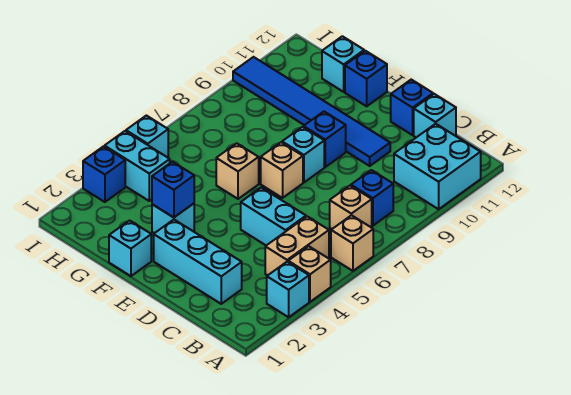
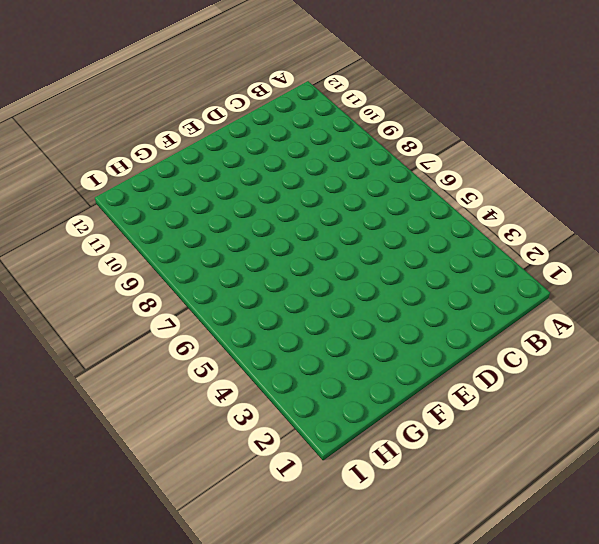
none -> cyan brick A3 level 1
none -> tan brick A4 level 1
none -> tan brick A6 level 1

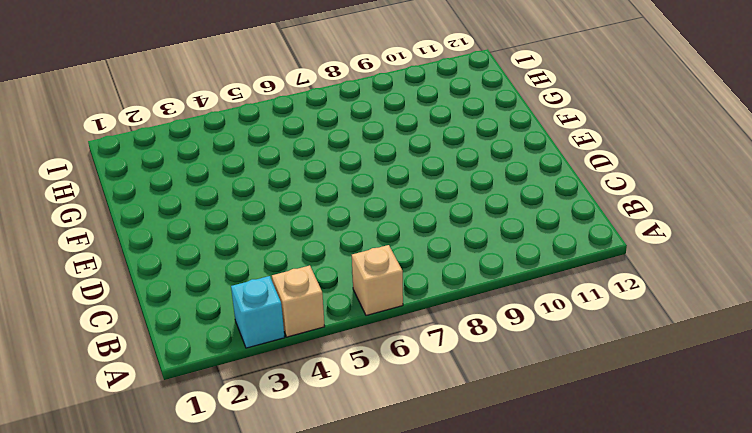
none -> cyan brick A10:B11 level 1
none -> tan brick B4:B5 level 1
none -> tan brick B7 level 1

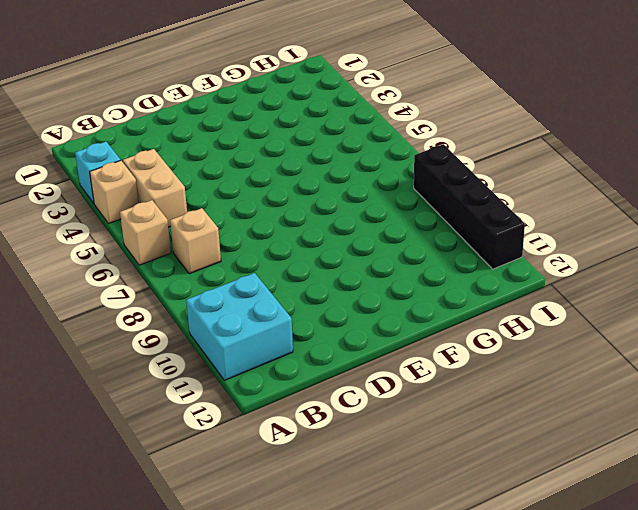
black brick I8:I11 level 1 -> blue tile D10:I10 level 1
none -> blue brick B8 level 1
none -> cyan brick C2:E2 level 1
none -> cyan brick C5:D5 level 1

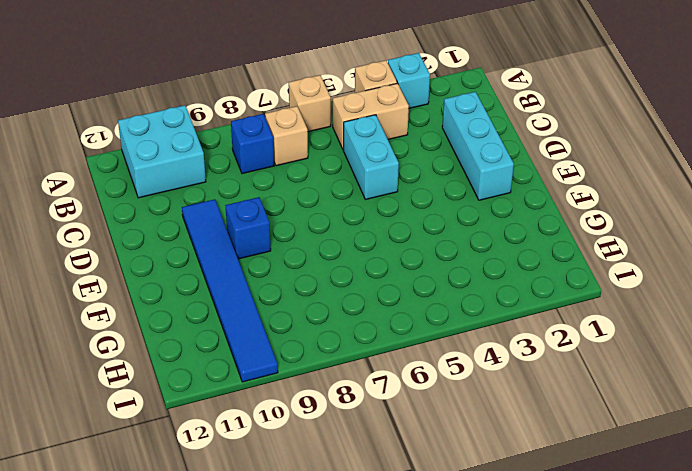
none -> cyan brick C12 level 1
none -> blue brick D12 level 1
none -> tan brick E7 level 1

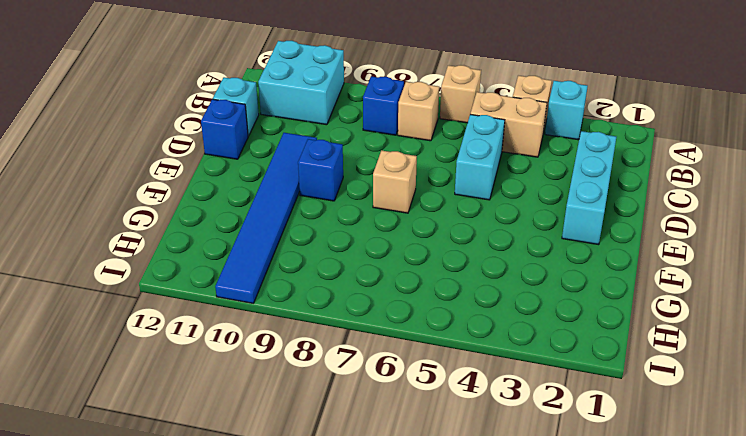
none -> cyan brick E8 level 1
none -> cyan brick F1 level 1
none -> cyan brick F3 level 1

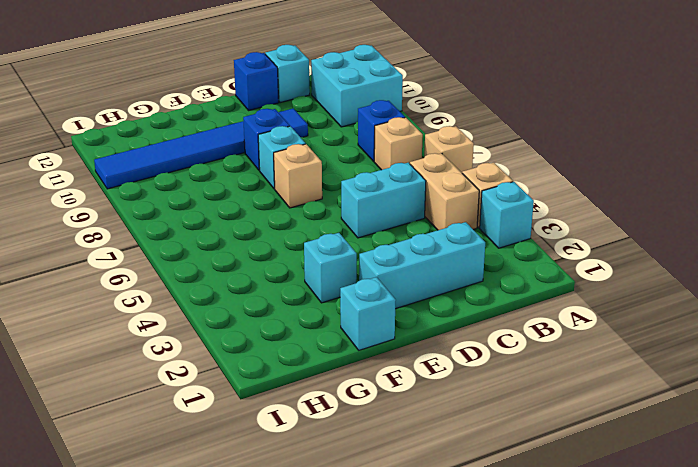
none -> tan brick F6 level 1
none -> blue brick F12 level 1
none -> cyan brick G12 level 1

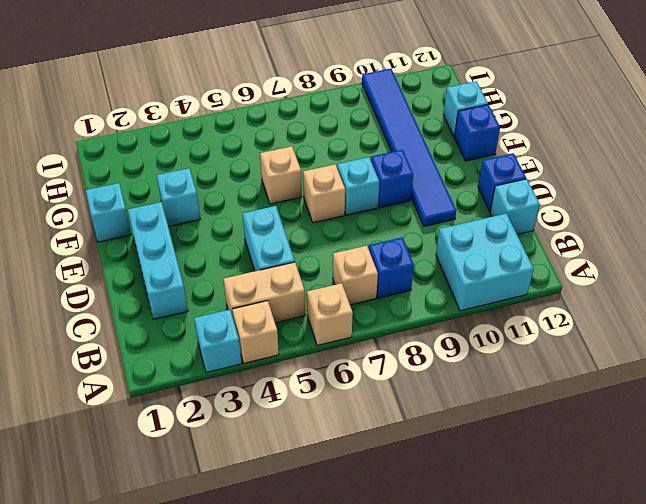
none -> cyan brick H4:I4 level 1
none -> blue brick I3 level 1
none -> cyan brick I5 level 1

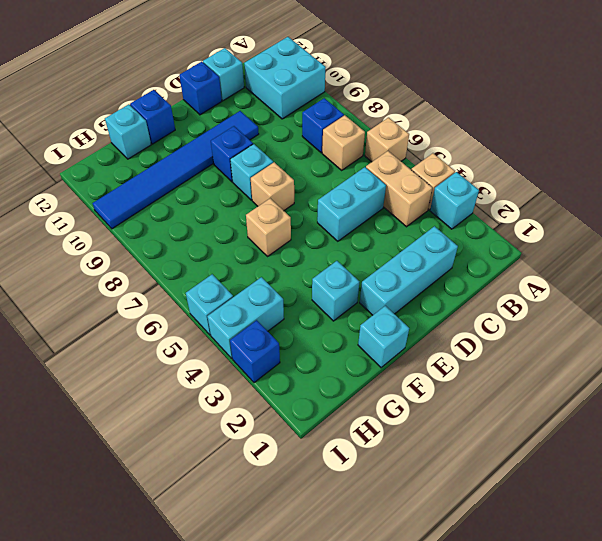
none -> blue brick F3 level 2

